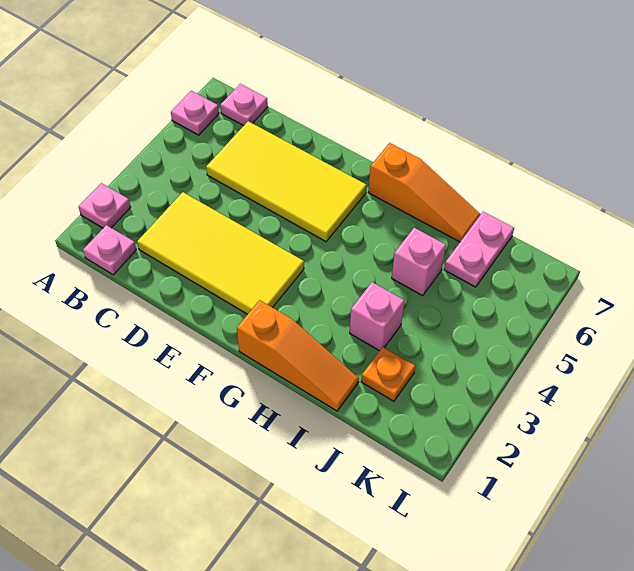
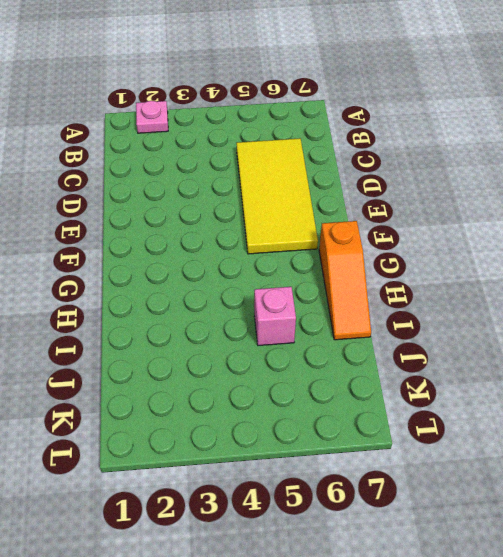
none -> pink plate A6 level 1
none -> pink plate B1 level 1
none -> pink plate B7 level 1

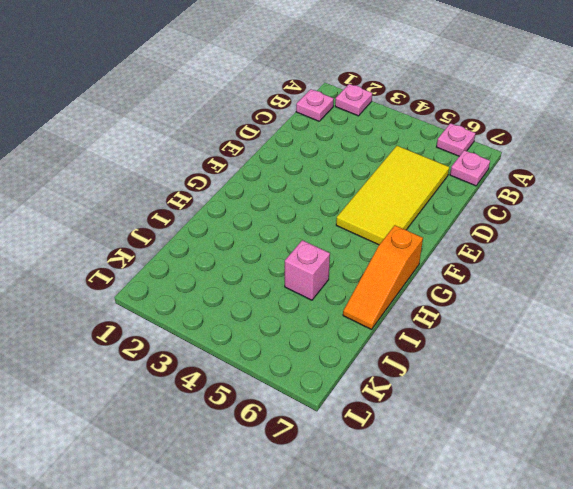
none -> yellow tile C2:F3 level 1
none -> orange slope G1:I1 level 1 top G
none -> pink brick I3 level 1

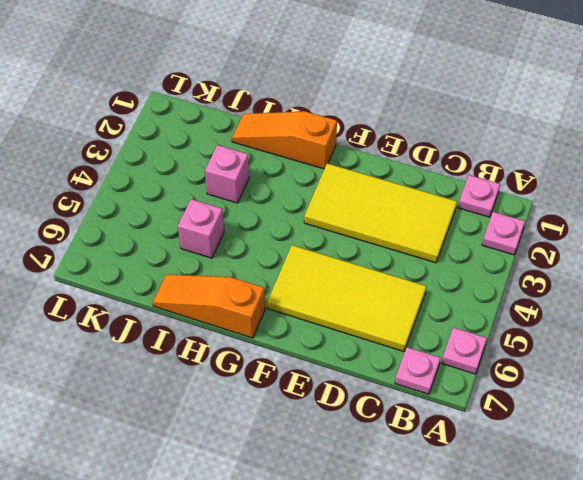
none -> orange plate J2 level 1
none -> pink plate J6:J7 level 1

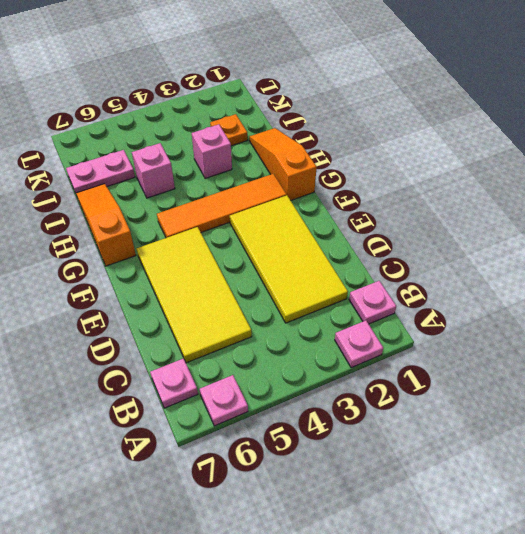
orange tile G2:G5 level 1 -> none

